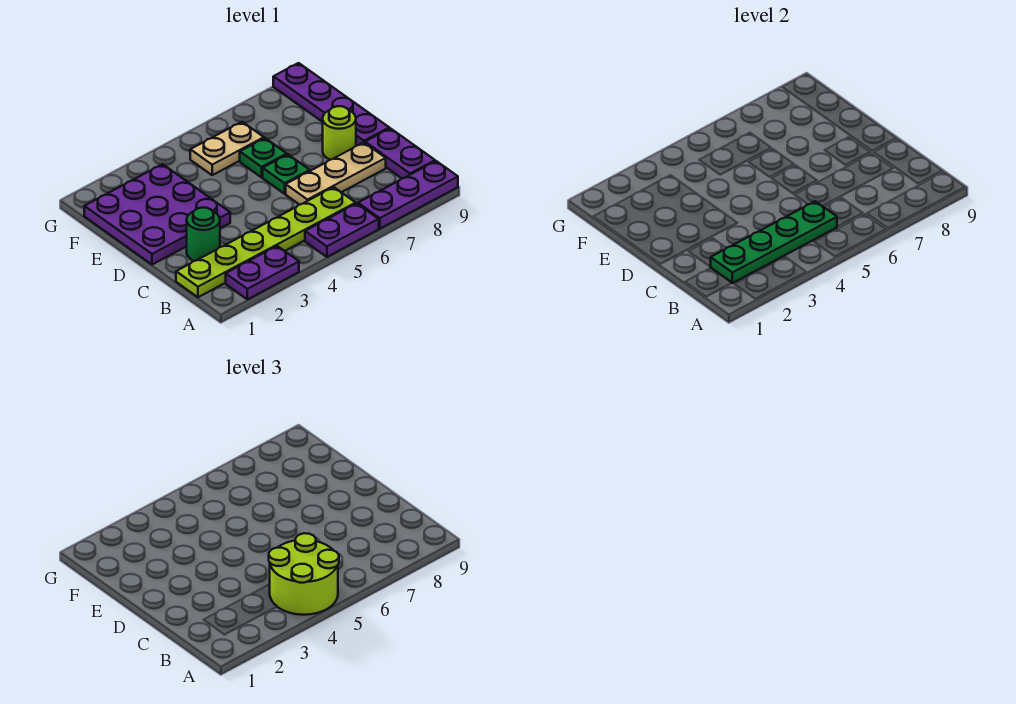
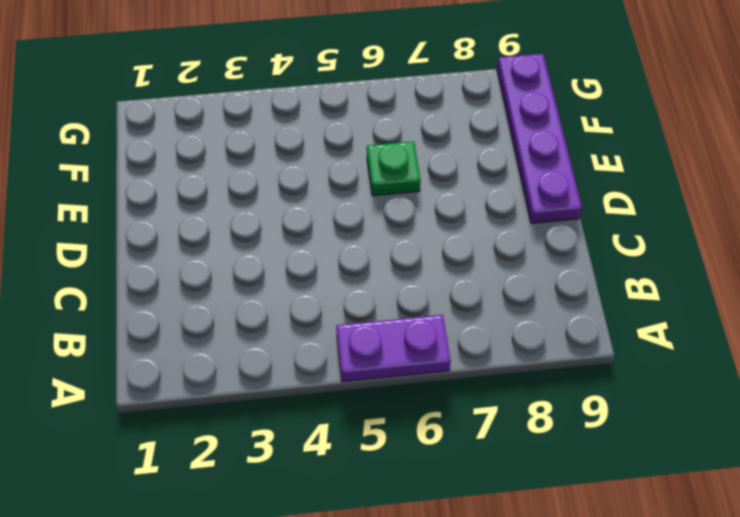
none -> purple plate A2:A3 level 1
none -> purple plate A7:A9 level 1
none -> lime plate B1:B6 level 1

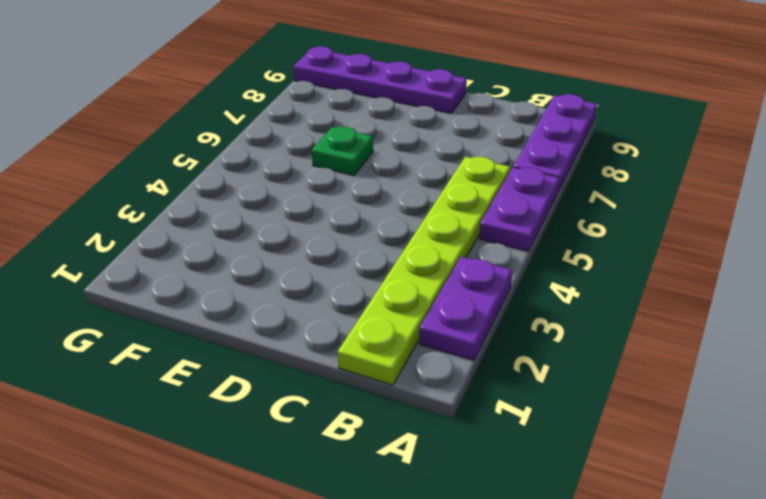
none -> purple plate B9:C9 level 1
none -> green round brick C2 level 1
none -> tan plate C6:C8 level 1

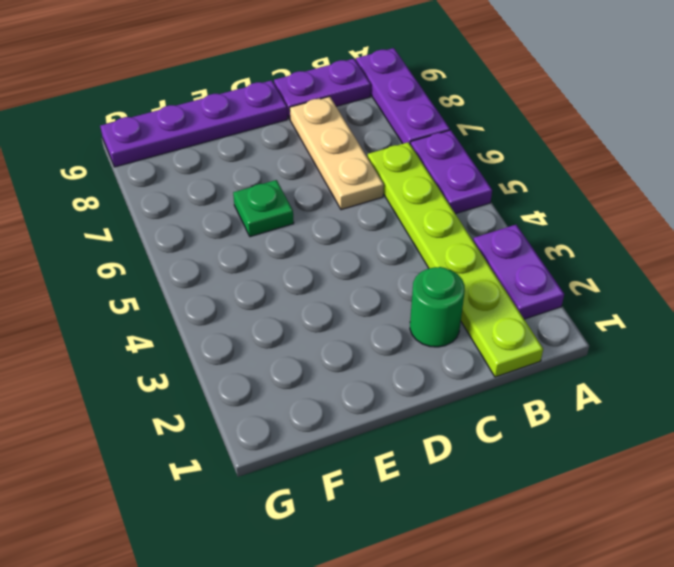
none -> purple plate D1:F3 level 1
none -> green plate D6 level 1
none -> lime round brick D8 level 1

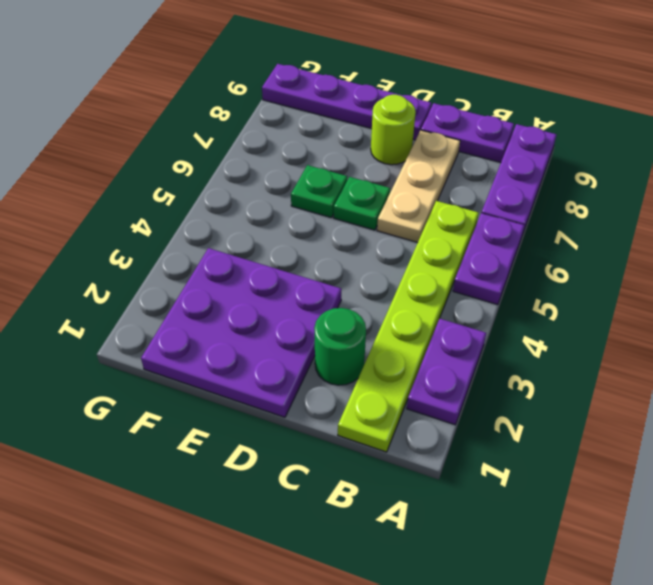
none -> tan plate F5:F6 level 1
none -> green plate B2:B5 level 2
none -> lime round brick A4:B5 level 3

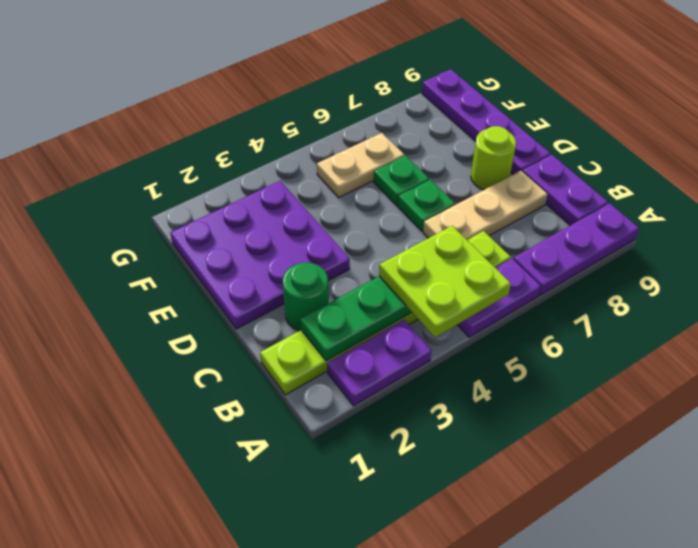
lime plate A4:B5 level 3 -> lime round brick A4:B5 level 3

